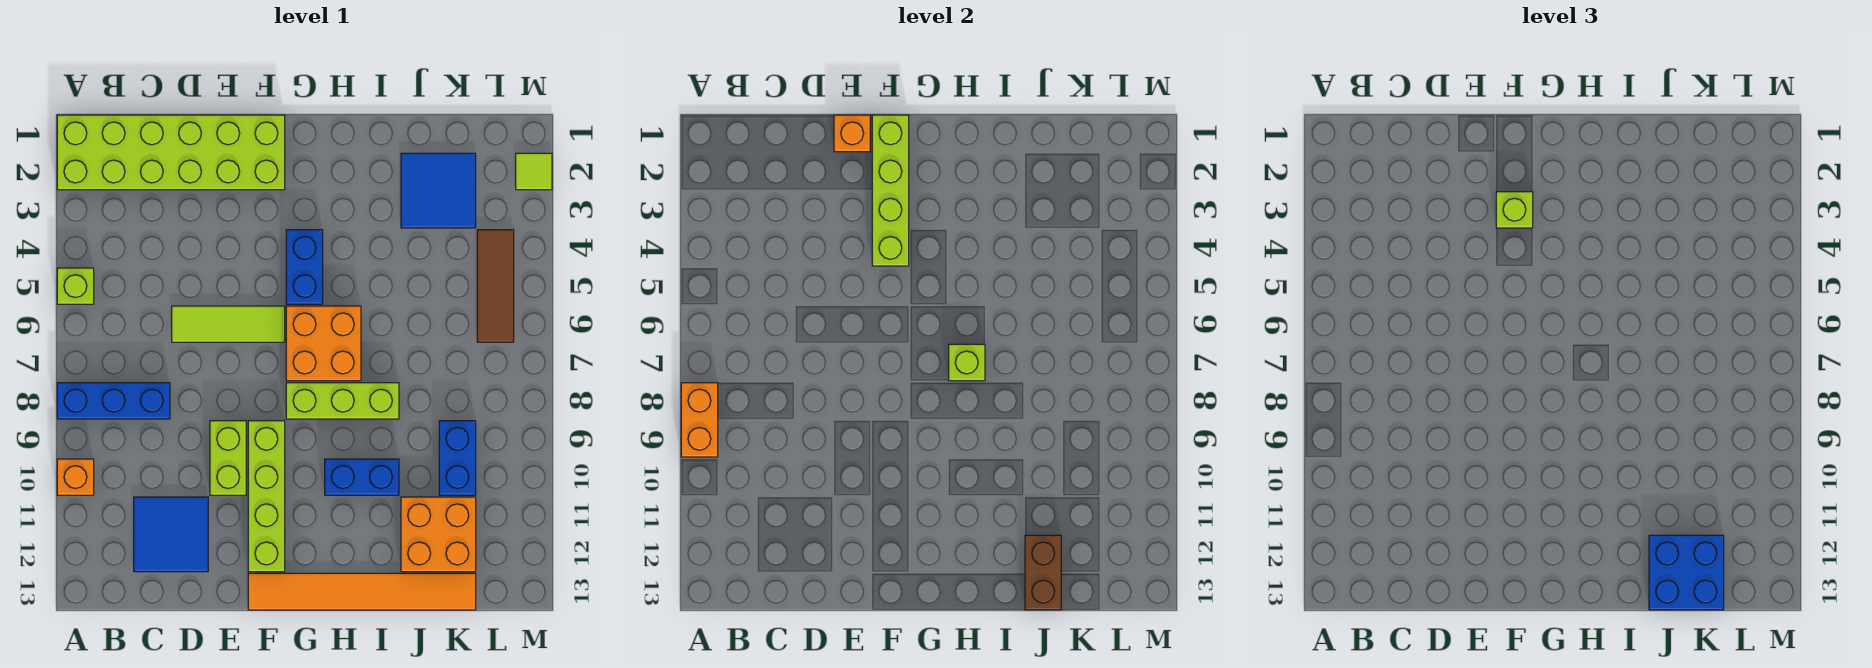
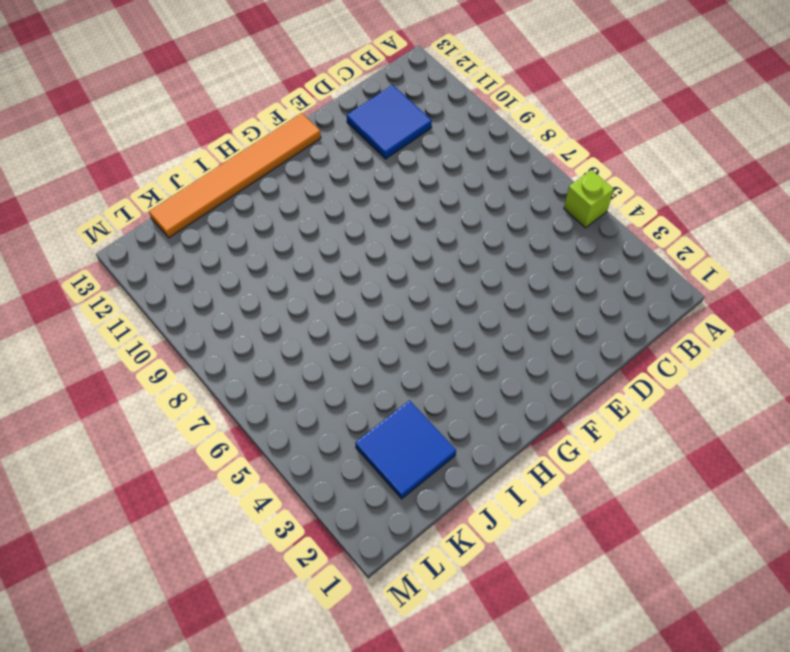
none -> lime brick A1:F2 level 1
none -> blue brick A8:C8 level 1
none -> orange brick A10 level 1

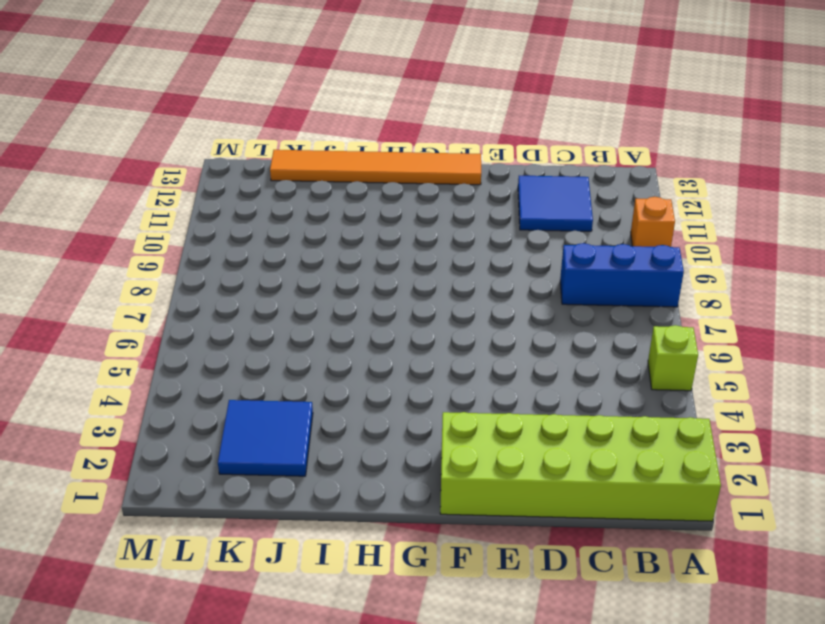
none -> lime tile D6:F6 level 1
none -> lime brick E9:E10 level 1
none -> lime brick F9:F12 level 1

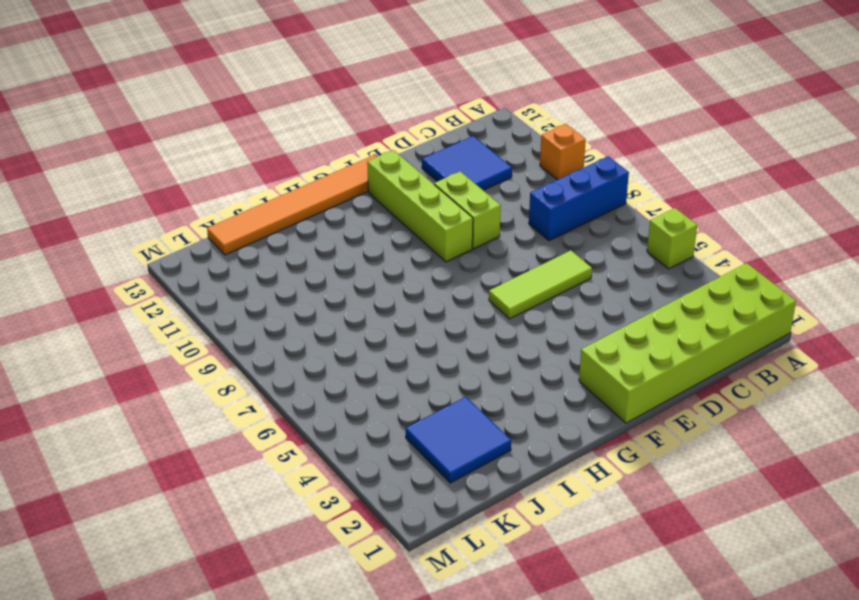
none -> blue brick G4:G5 level 1
none -> orange brick G6:H7 level 1
none -> lime brick G8:I8 level 1

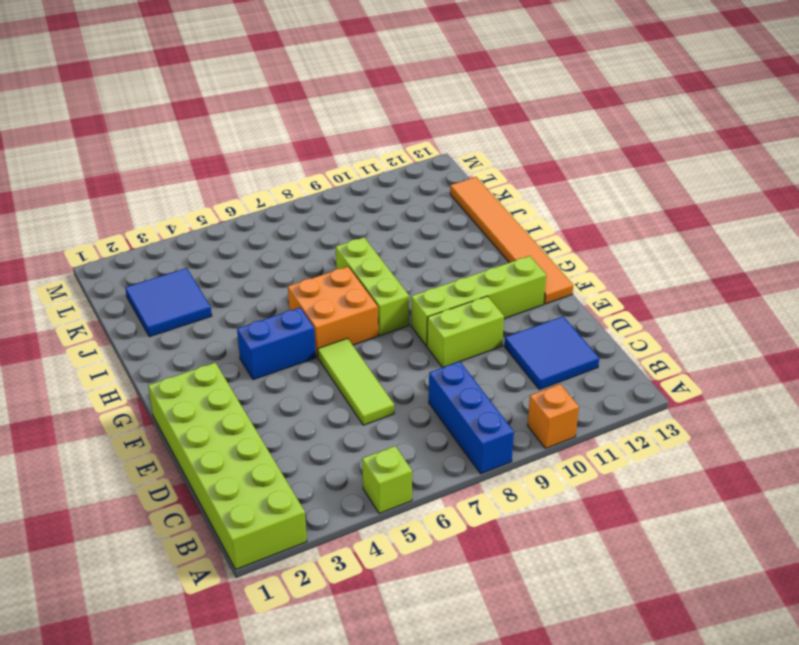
none -> blue brick H10:I10 level 1
none -> orange brick J11:K12 level 1
none -> blue brick K9:K10 level 1

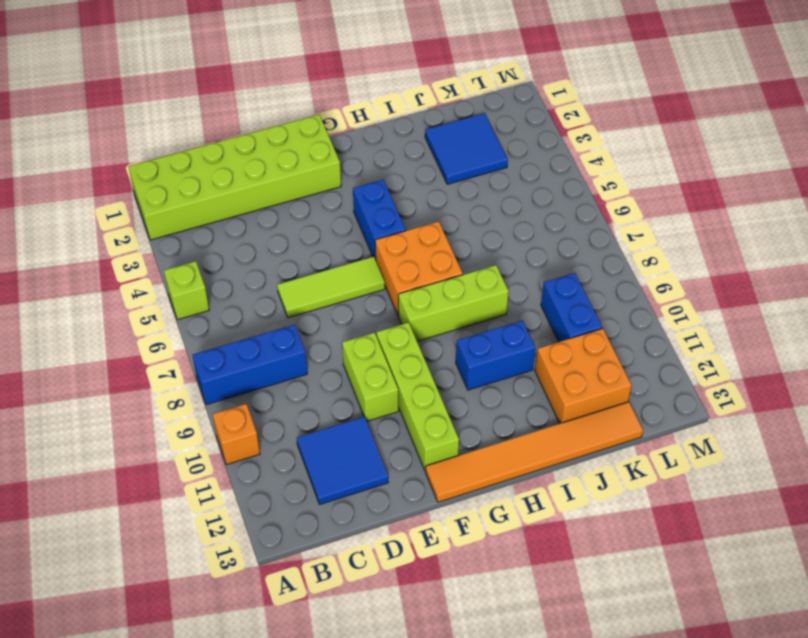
none -> brown tile L4:L6 level 1
none -> lime tile M2 level 1
none -> orange brick A8:A9 level 2

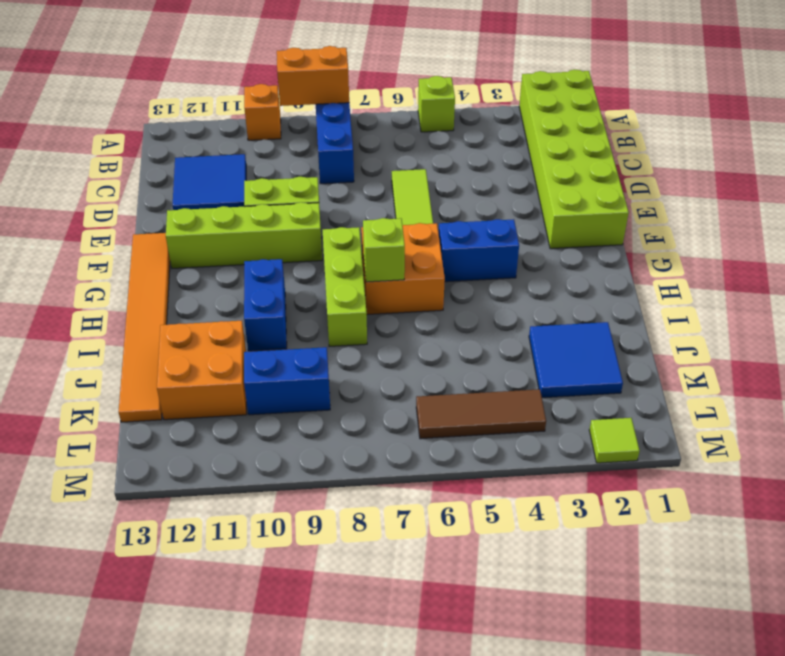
none -> orange brick E1 level 2
none -> lime brick F1:F4 level 2
none -> brown brick J12:J13 level 2

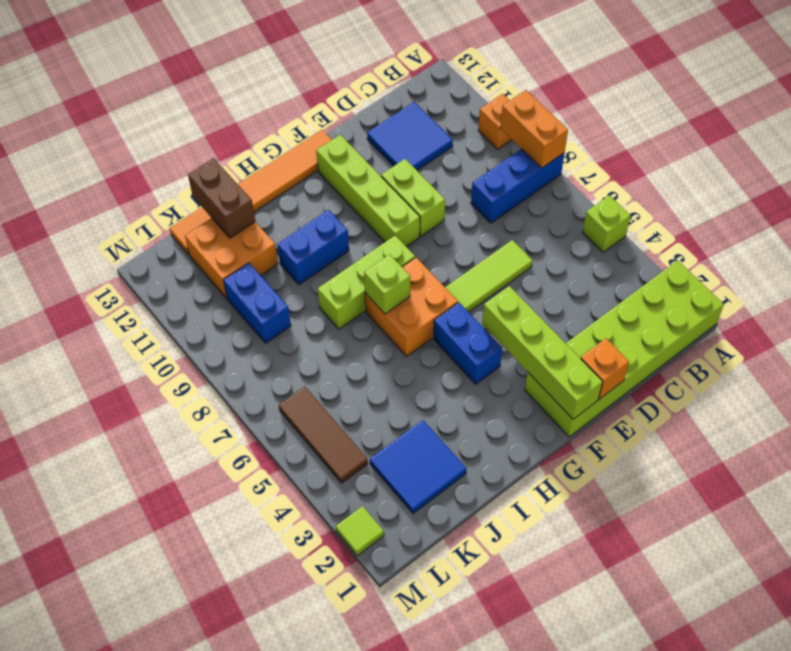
none -> lime brick F3 level 3
none -> blue brick J12:K13 level 3

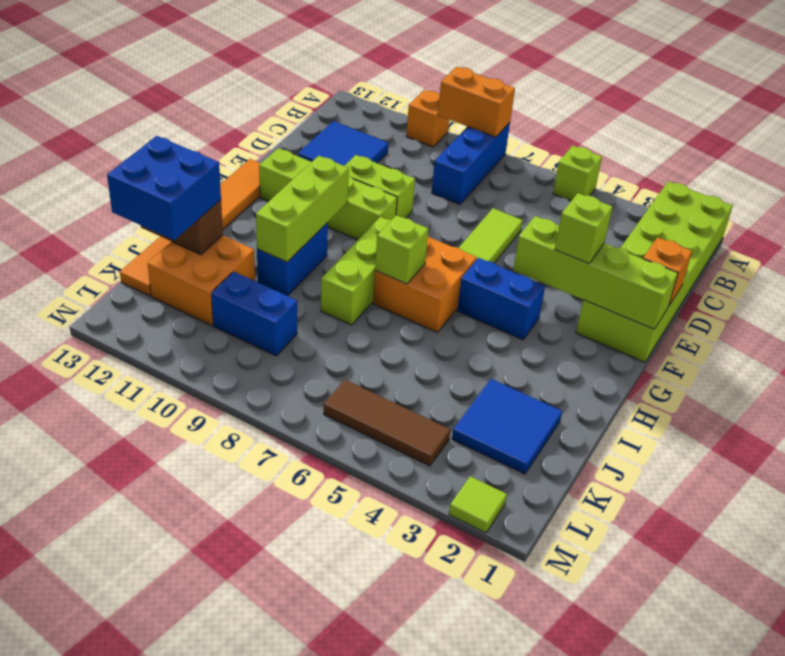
lime brick G10:I10 level 2 -> none

